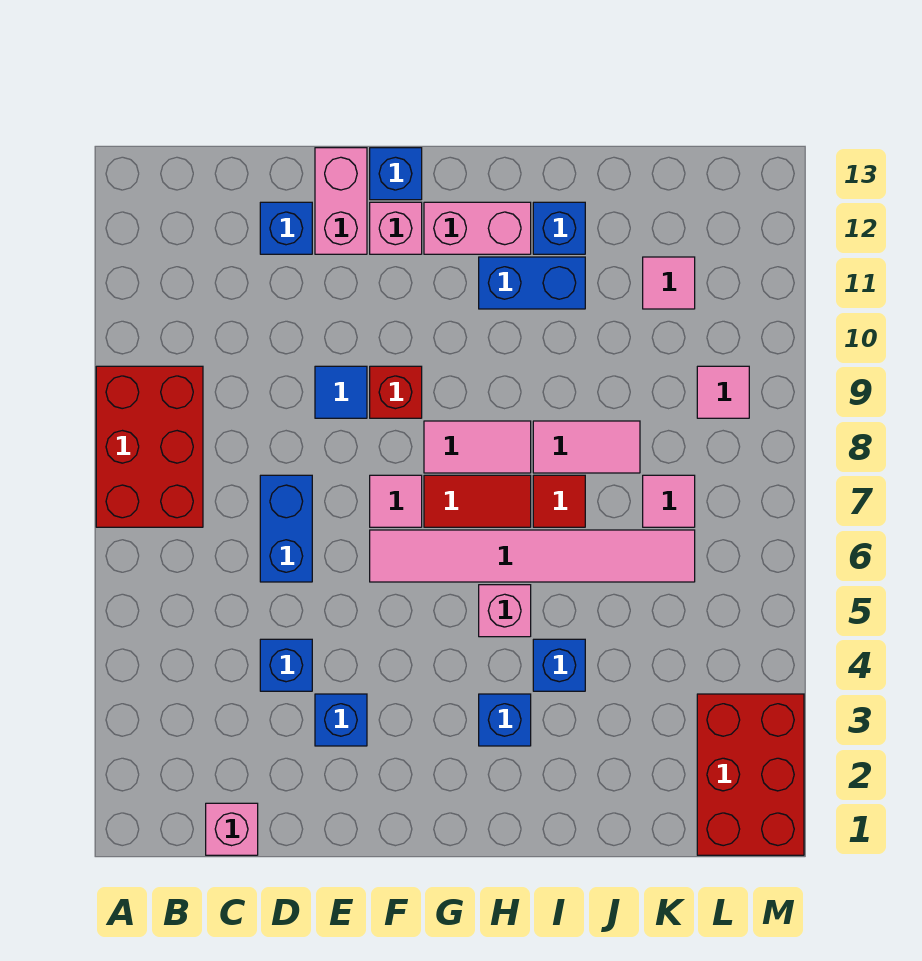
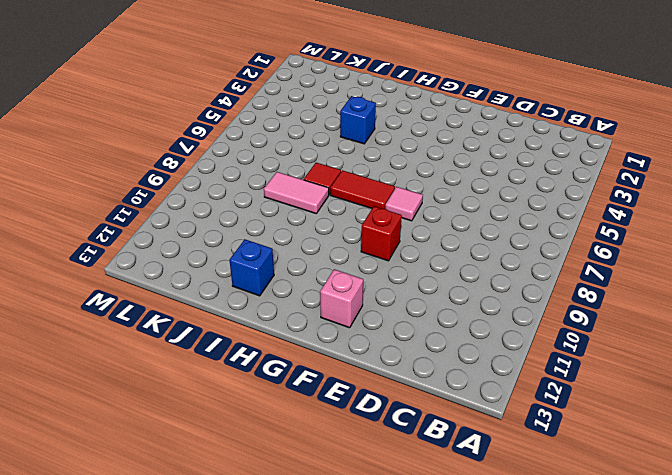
none -> red brick A7:B9 level 1
none -> pink brick C1 level 1
none -> blue brick D4 level 1

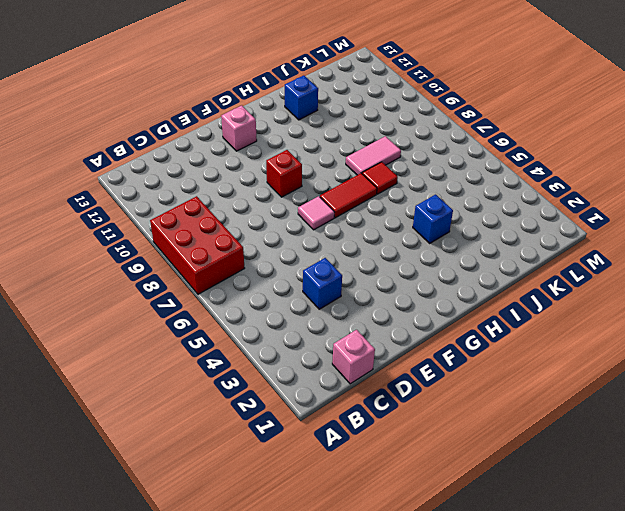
none -> blue brick D6:D7 level 1
none -> blue brick D12 level 1
none -> blue brick E3 level 1

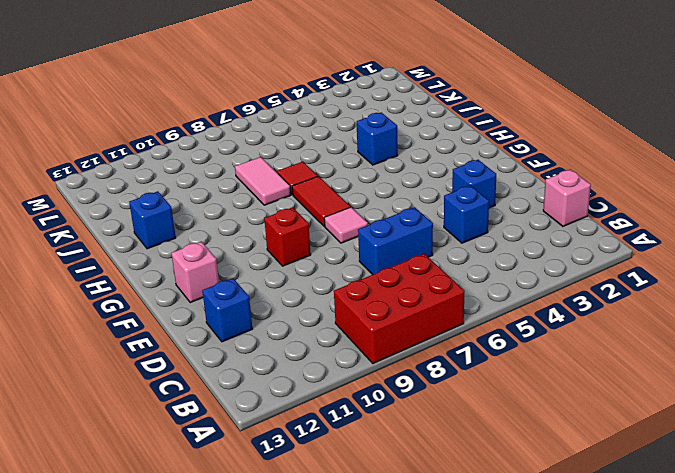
none -> blue tile E9 level 1
none -> pink brick E12:E13 level 1
none -> pink tile F6:K6 level 1

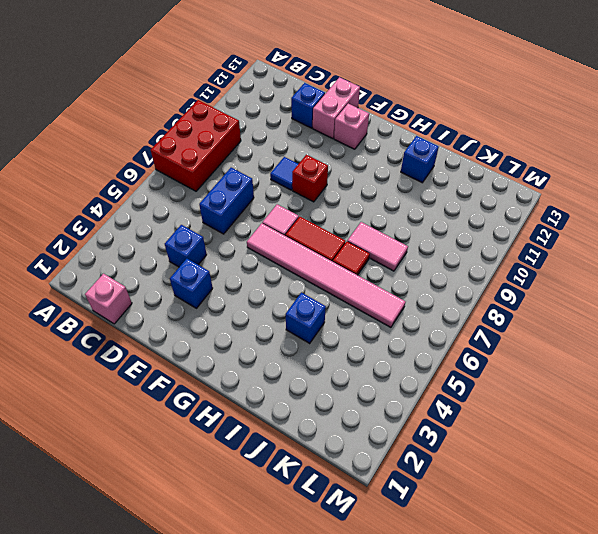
none -> blue brick F13 level 1
none -> pink tile G8:H8 level 1
none -> pink brick G12:H12 level 1

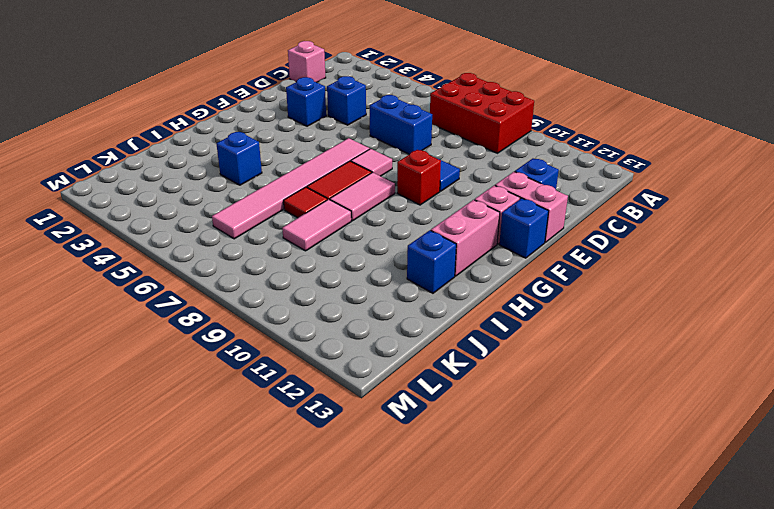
none -> blue brick H3 level 1
none -> pink brick H5 level 1
none -> blue brick H11:I11 level 1

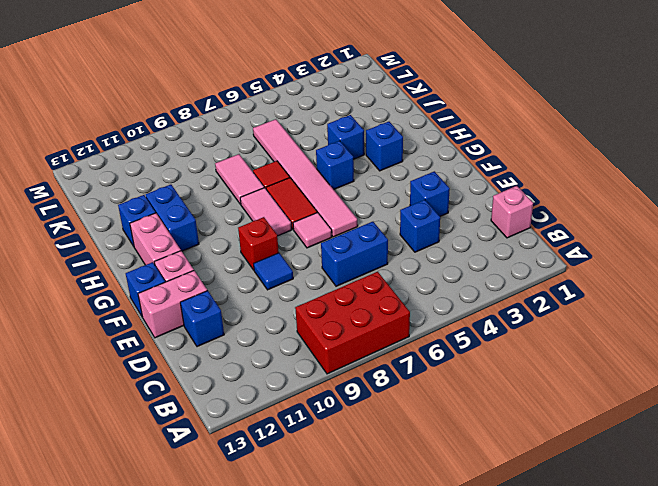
blue brick H5 level 1 -> pink brick H5 level 1
none -> pink tile K7 level 1
none -> pink tile K11 level 1
none -> red brick L1:M3 level 1

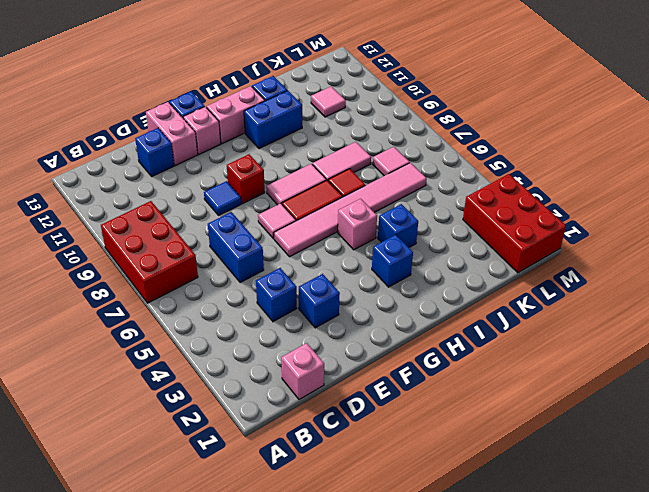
none -> pink tile L9 level 1

